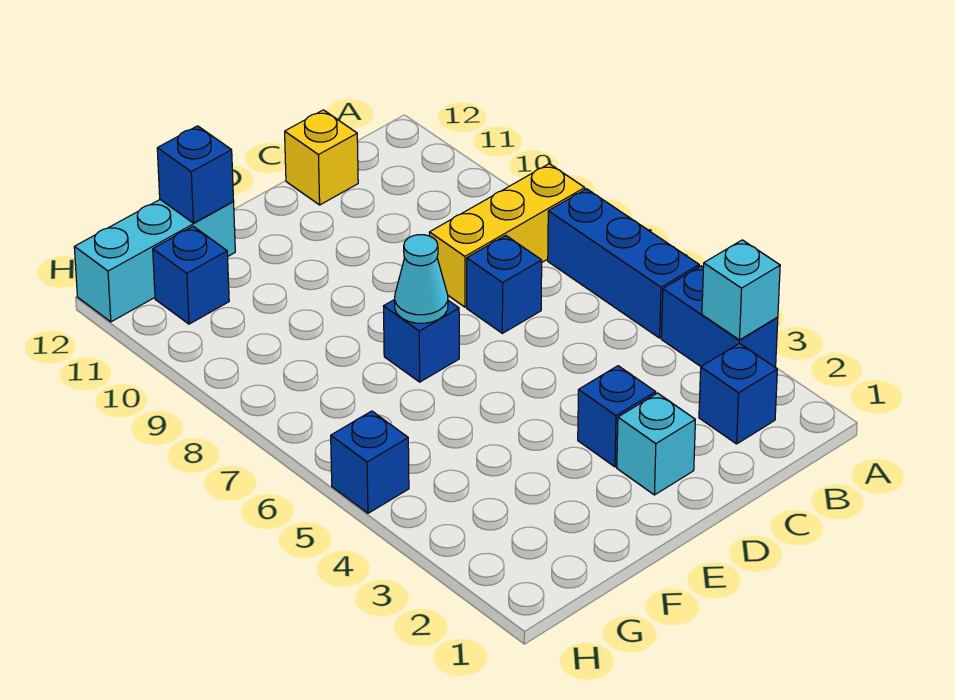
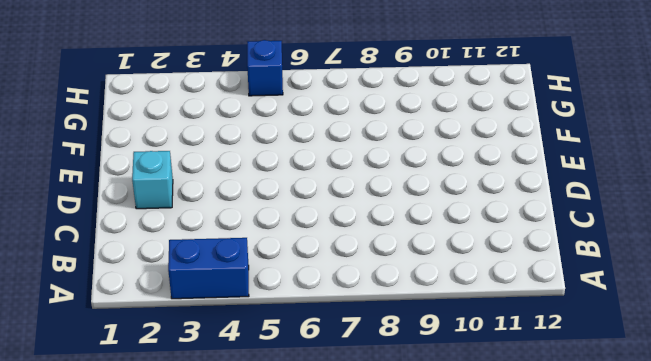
none -> blue brick A5:A7 level 1
none -> yellow brick A8:C8 level 1
none -> blue brick B2 level 1

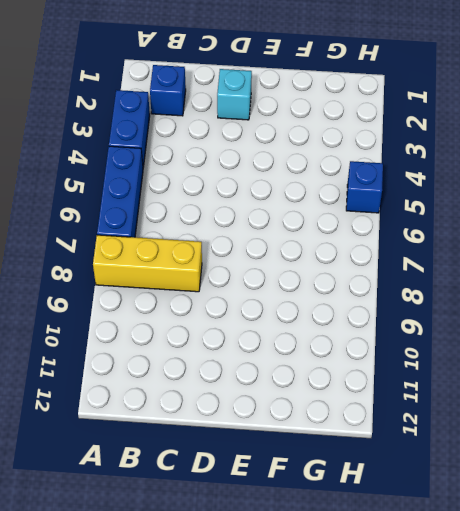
none -> blue brick C7 level 1
none -> yellow brick C12 level 1
none -> blue brick D3 level 1

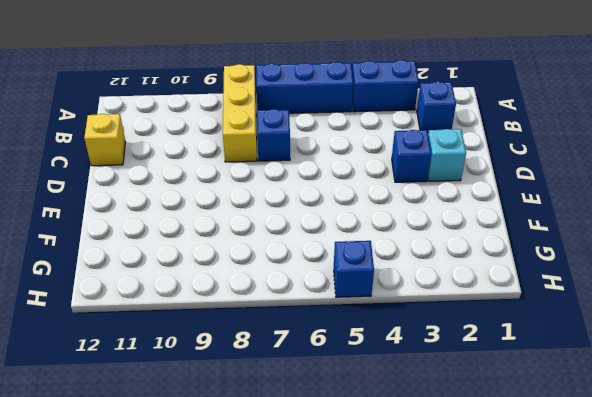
none -> blue brick E7 level 1
none -> cyan brick F12:H12 level 1
none -> blue brick G11 level 1

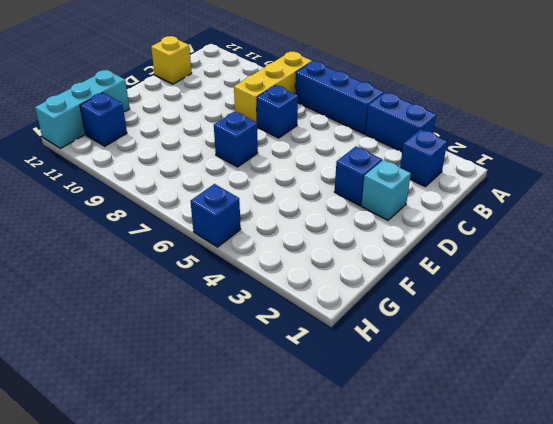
none -> cyan brick A3 level 2
none -> cyan cone E7 level 2
none -> blue brick F12 level 2

